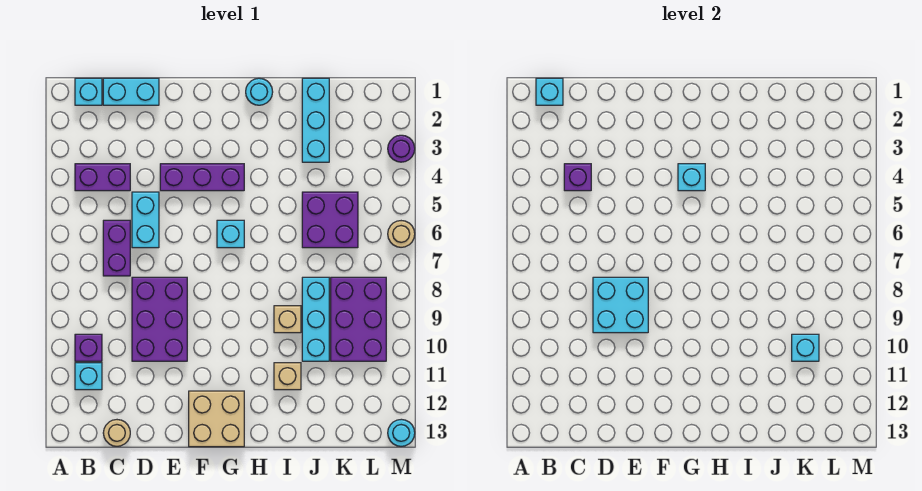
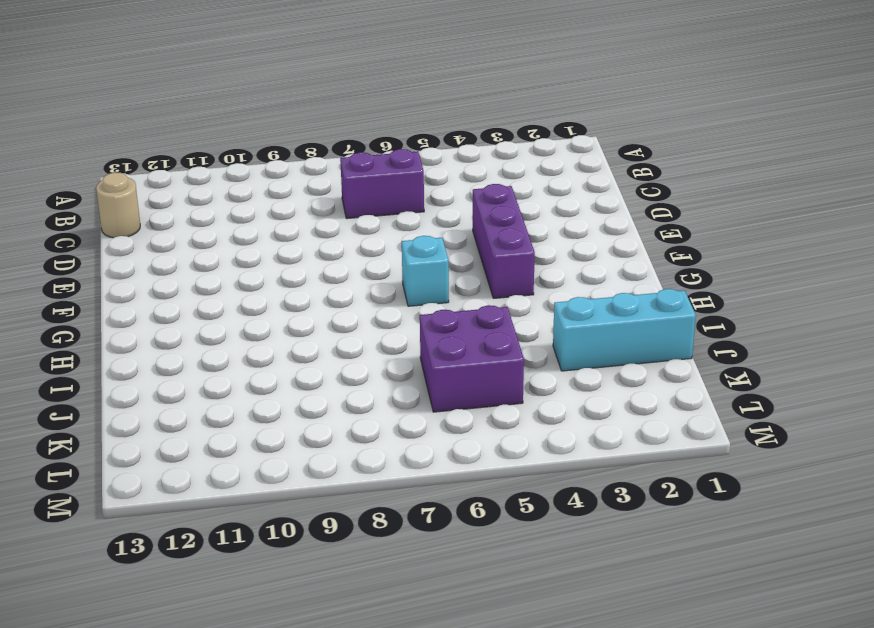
none -> cyan brick B1 level 1
none -> purple brick B4:C4 level 1
none -> purple brick B10 level 1

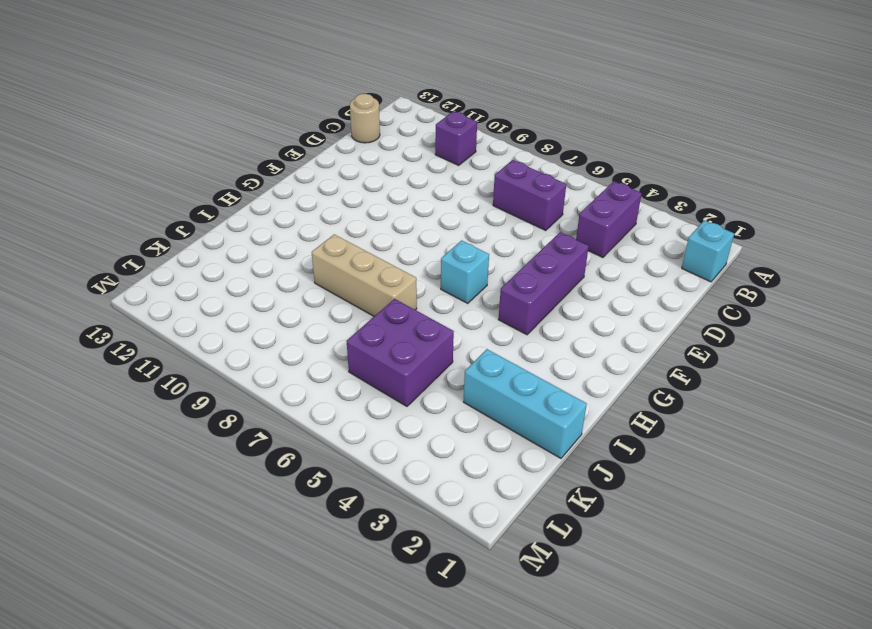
tan brick I7:I9 level 1 -> tan brick I9 level 1
none -> cyan brick B11 level 1
none -> cyan brick C1:D1 level 1
none -> cyan brick D5:D6 level 1

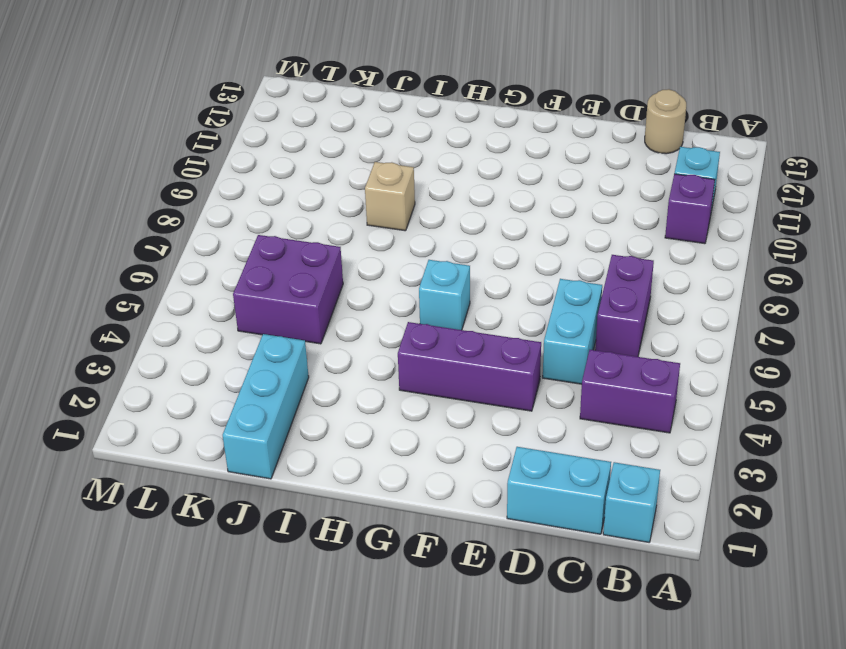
none -> purple brick D8:E10 level 1
none -> tan brick F12:G13 level 1
none -> cyan round brick H1 level 1

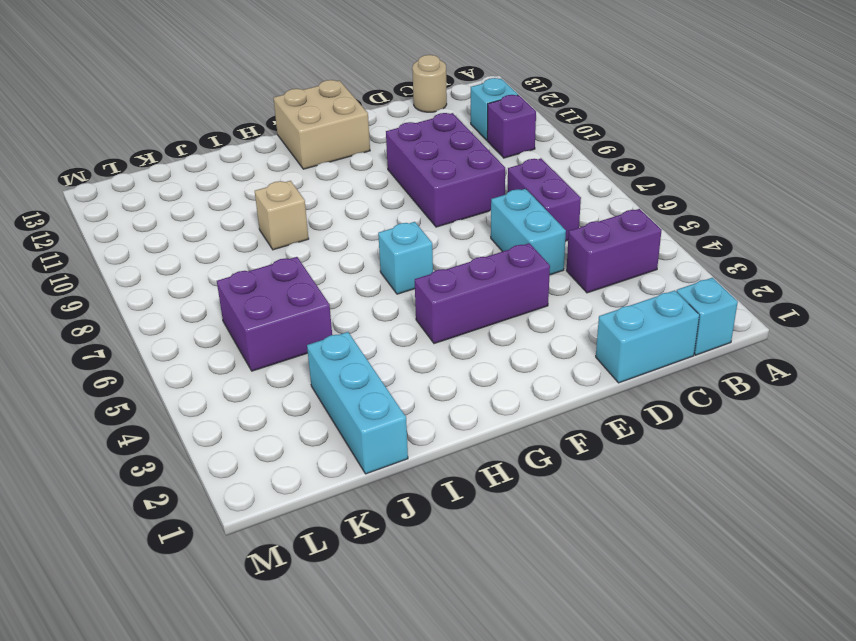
none -> cyan round brick H1 level 1
none -> tan brick I11 level 1
none -> cyan brick J8:J10 level 1

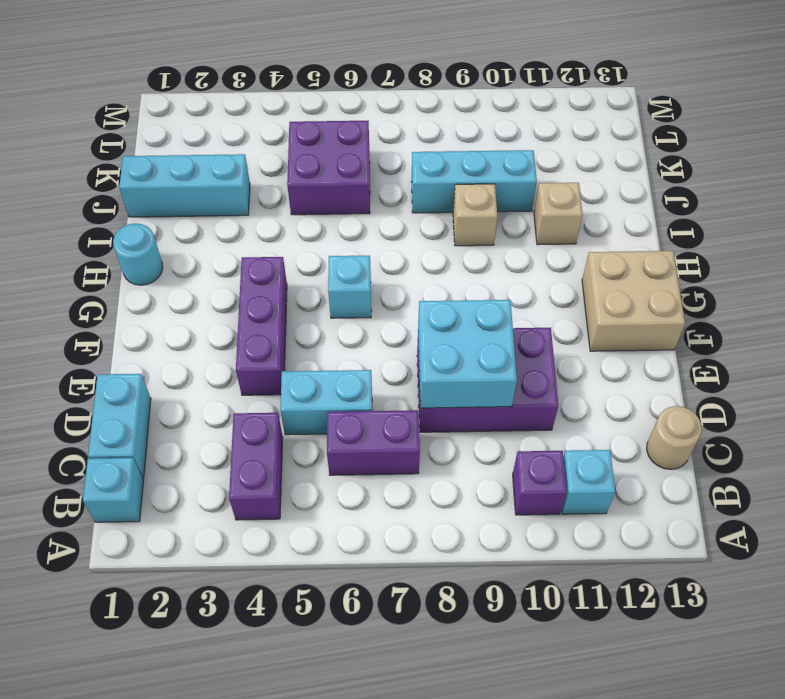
none -> purple brick K8:L10 level 1
none -> purple round brick M3 level 1
none -> tan round brick M6 level 1

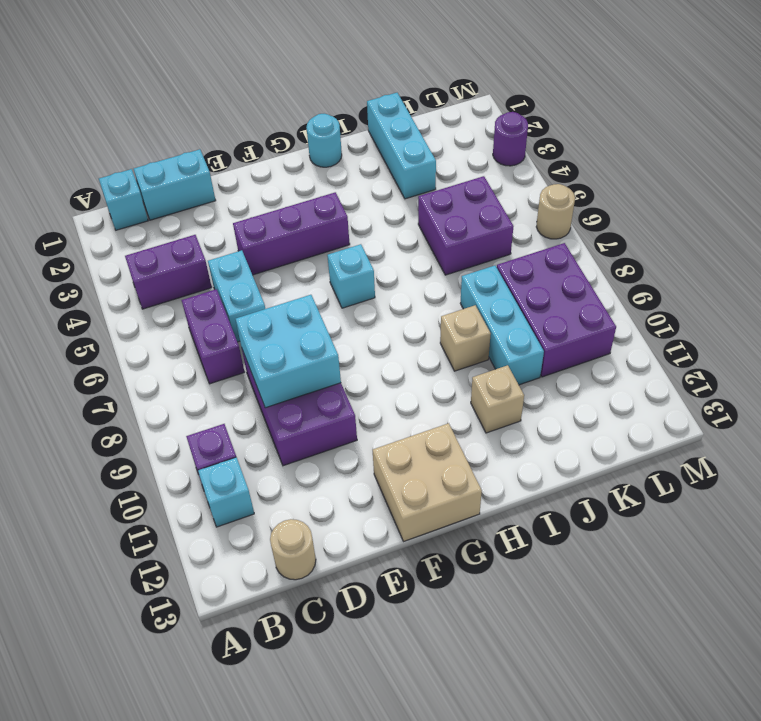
none -> cyan round brick M13 level 1
none -> cyan brick B1 level 2
none -> purple brick C4 level 2

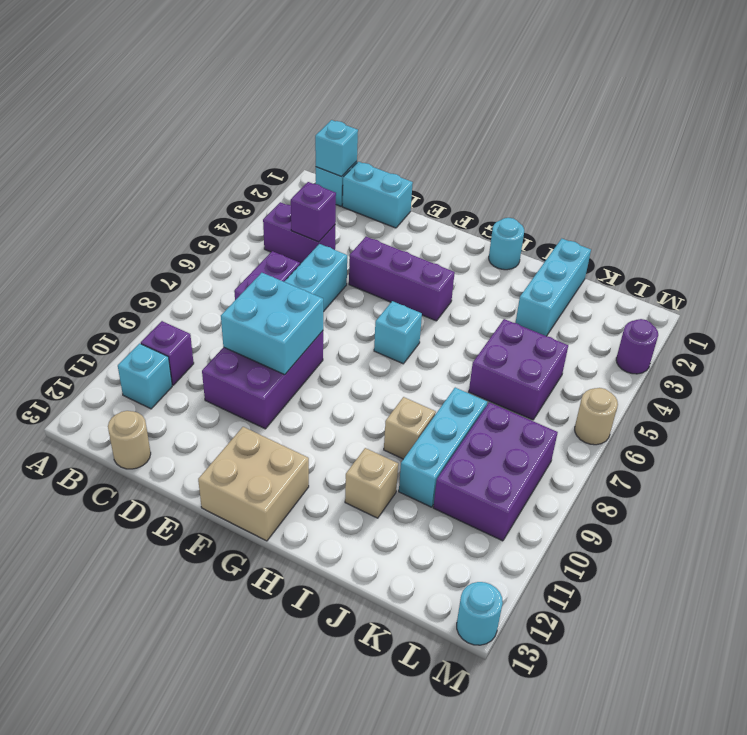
none -> cyan brick G4 level 2
none -> cyan brick K10 level 2

